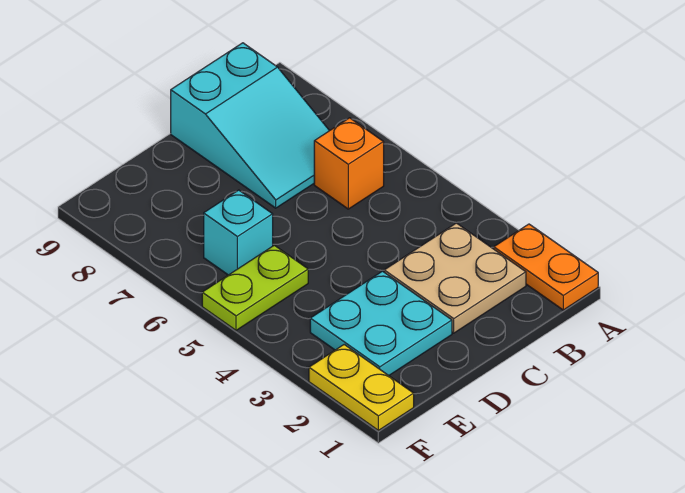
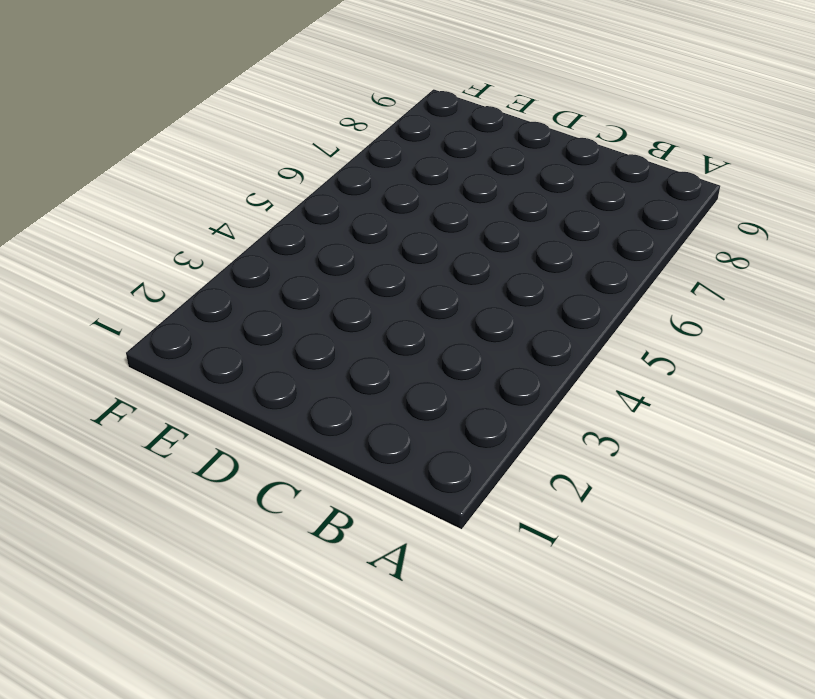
none -> orange plate A1:A2 level 1
none -> tan plate B2:C3 level 1

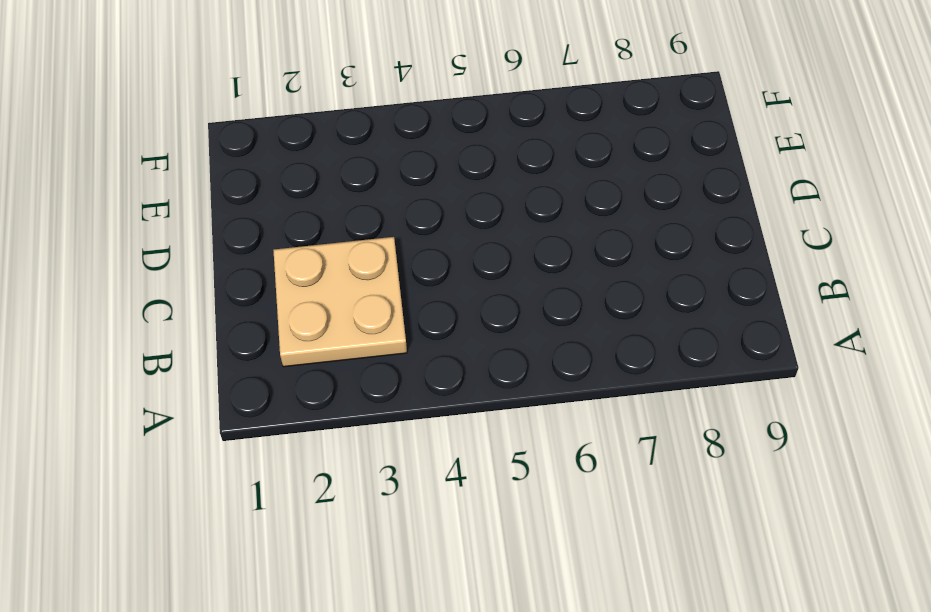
none -> orange plate A1:A2 level 1
none -> orange brick B6 level 1

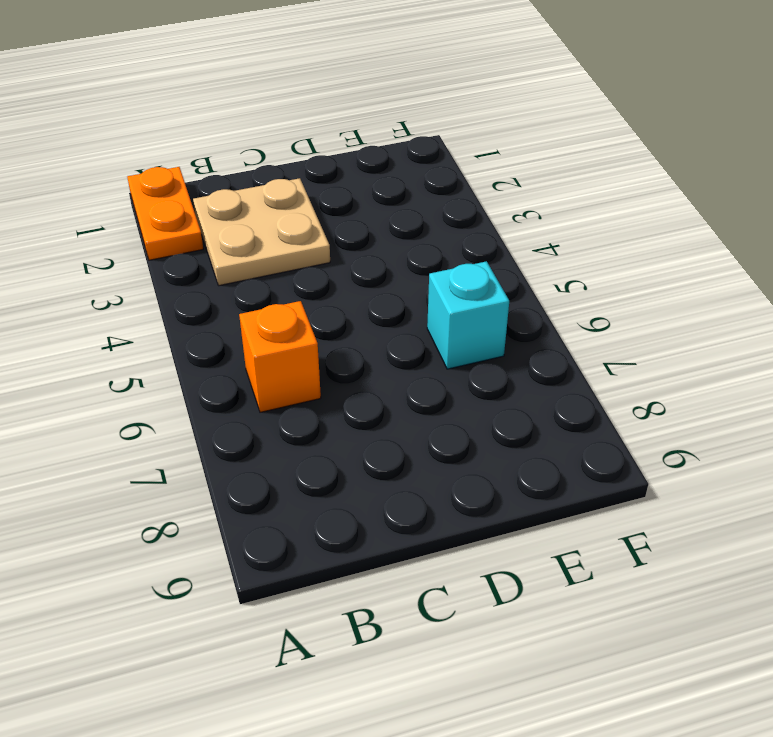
none -> cyan slope B7:C9 level 1 top 9
none -> cyan plate D2:E3 level 1

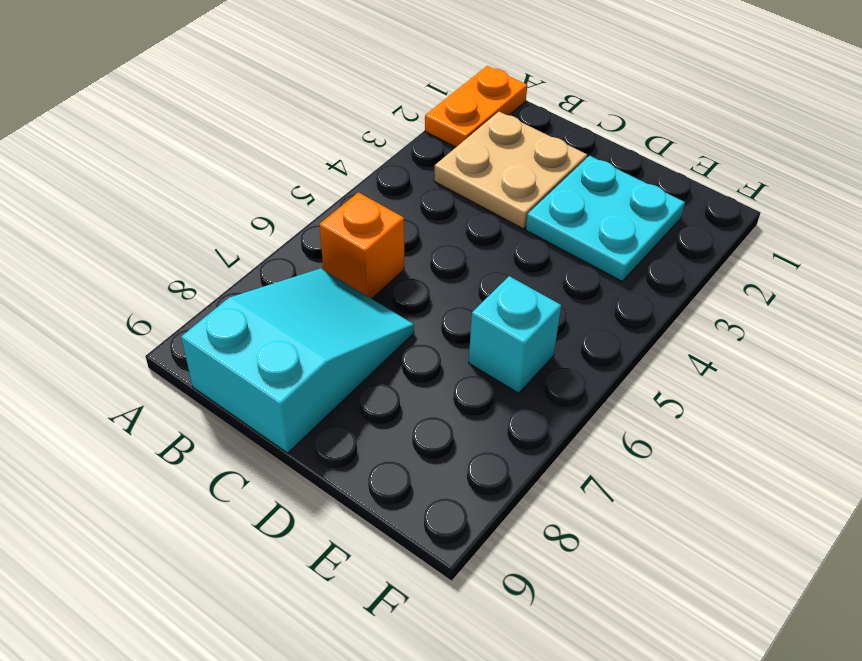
none -> lime plate E5:F5 level 1
none -> yellow plate F1:F2 level 1

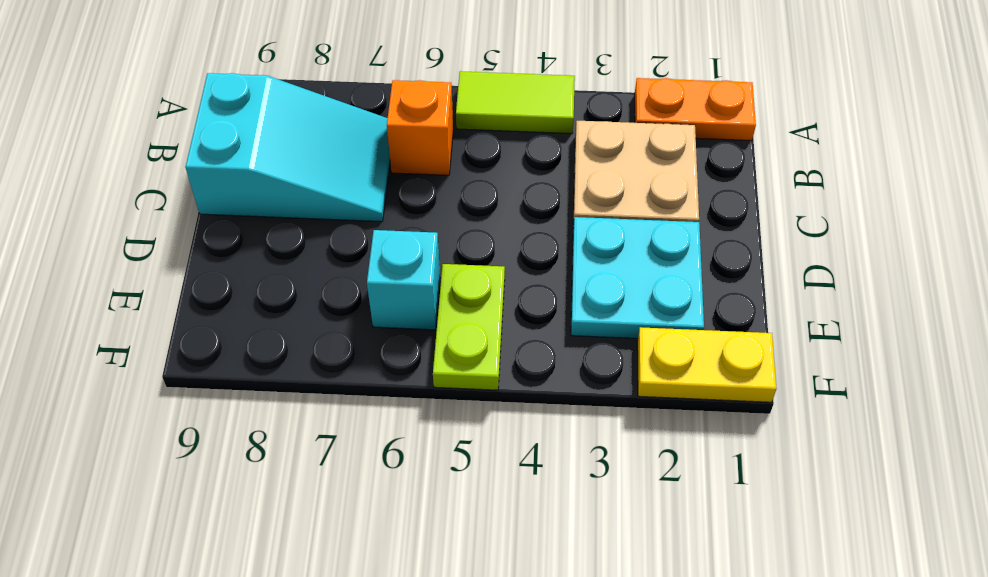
lime tile A4:A5 level 1 -> none

